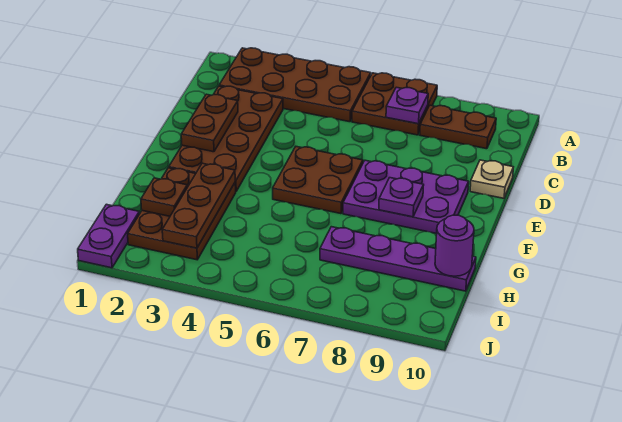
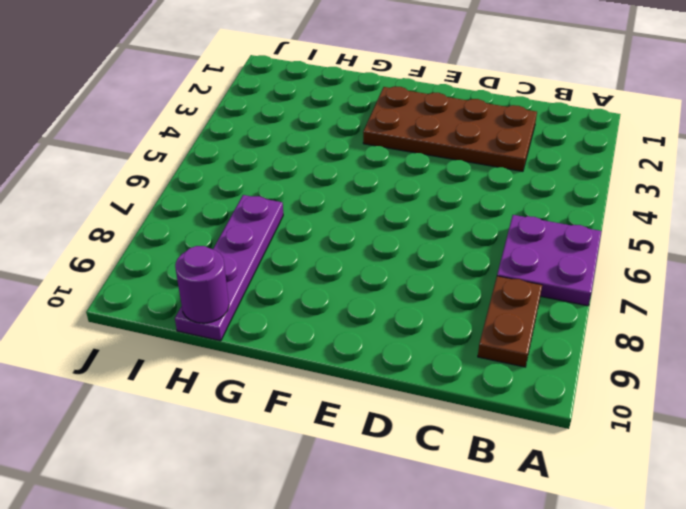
purple plate A6:B7 level 1 -> brown plate A6:B7 level 1
none -> brown plate A2:B5 level 1
none -> tan plate D10 level 1
none -> brown plate E5:F6 level 1

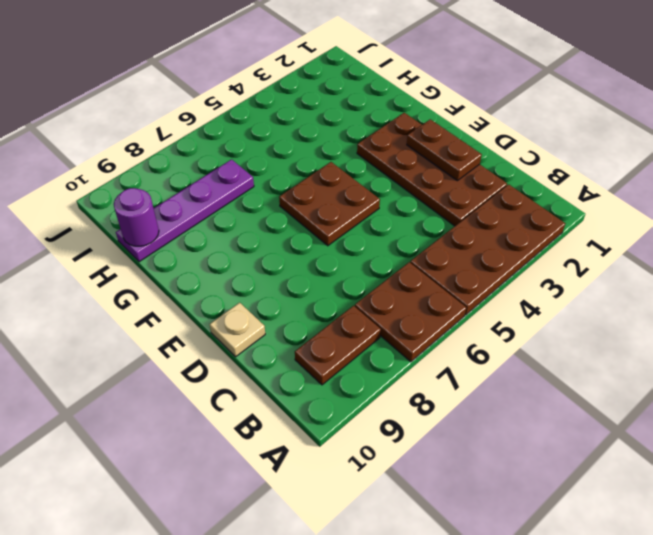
none -> purple plate E7:F9 level 1
none -> brown plate G2:I3 level 1
none -> purple plate I1:J1 level 1

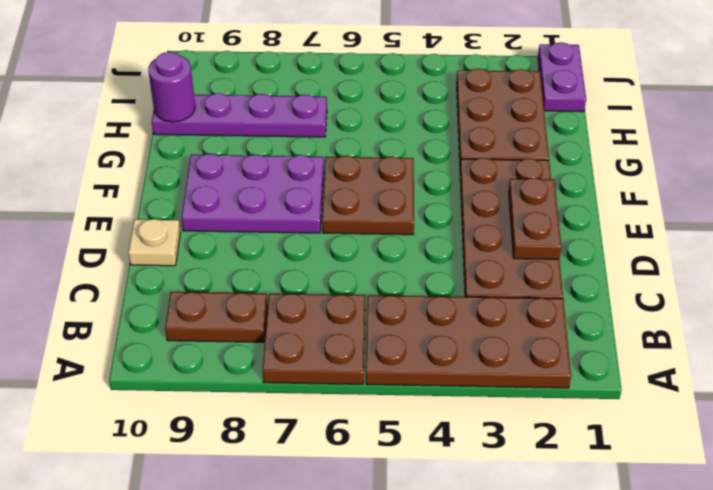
none -> purple plate B7 level 2
none -> purple plate F8 level 2
none -> brown plate G3:I3 level 2

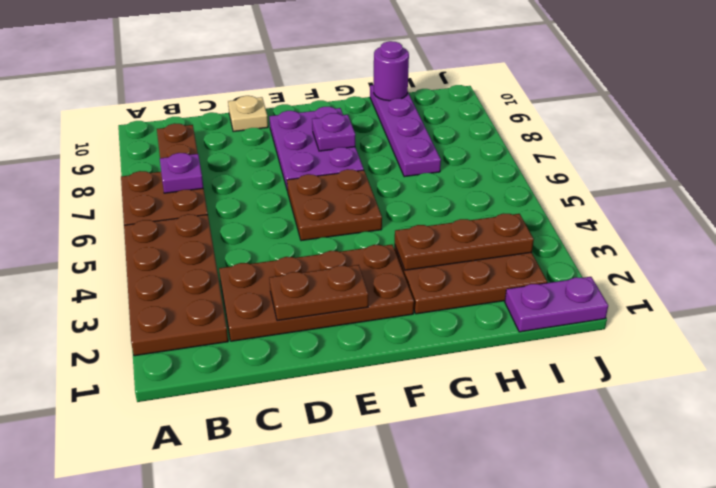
none -> brown plate H2 level 2

